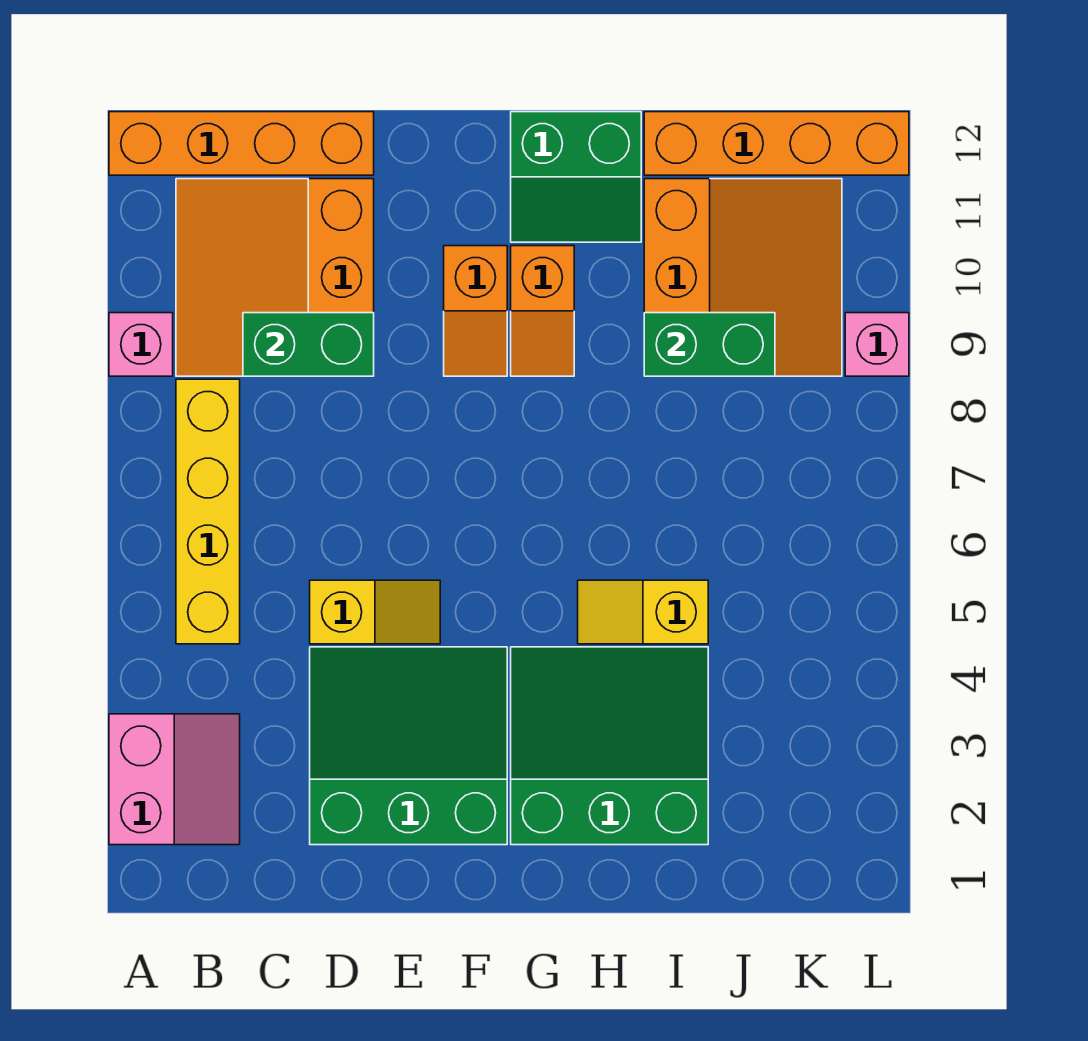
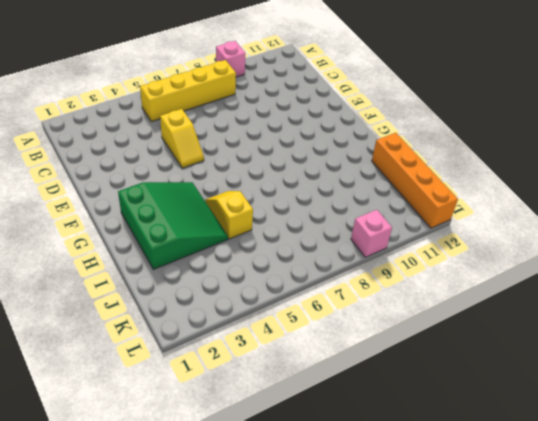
none -> pink slope A2:B3 level 1 top A
none -> orange brick A12:D12 level 1
none -> orange slope B9:D11 level 1 top D

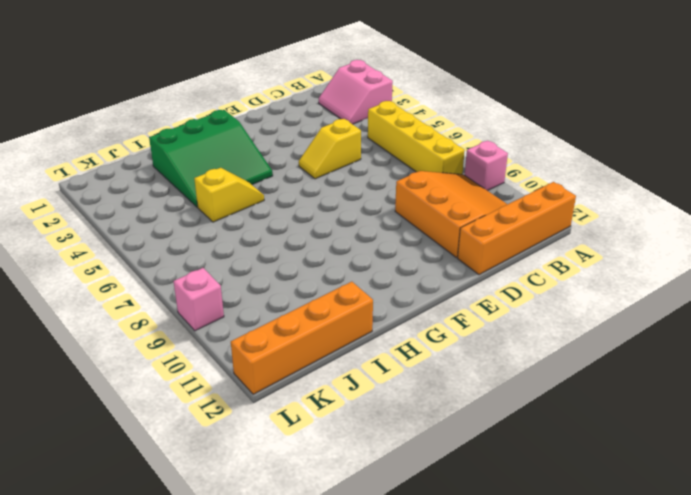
none -> green slope D2:F4 level 1 top 2
none -> orange slope F9:F10 level 1 top 10
none -> orange slope G9:G10 level 1 top 10

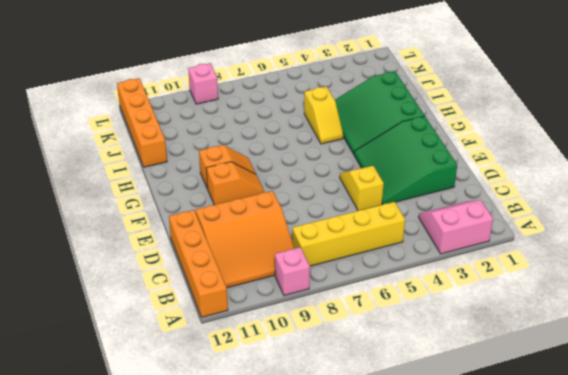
none -> green slope G11:H12 level 1 top 12
none -> orange slope I9:K11 level 1 top I
none -> green brick C9:D9 level 2

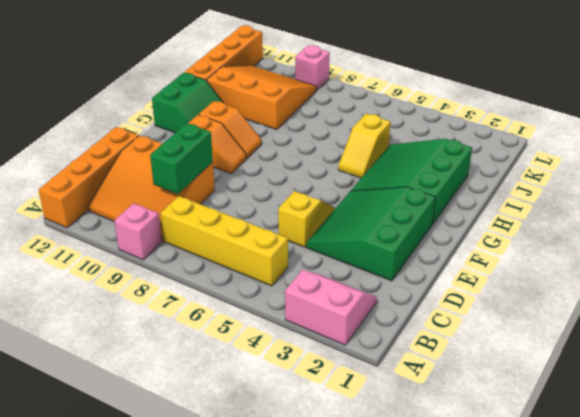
none -> green brick I9:J9 level 2

